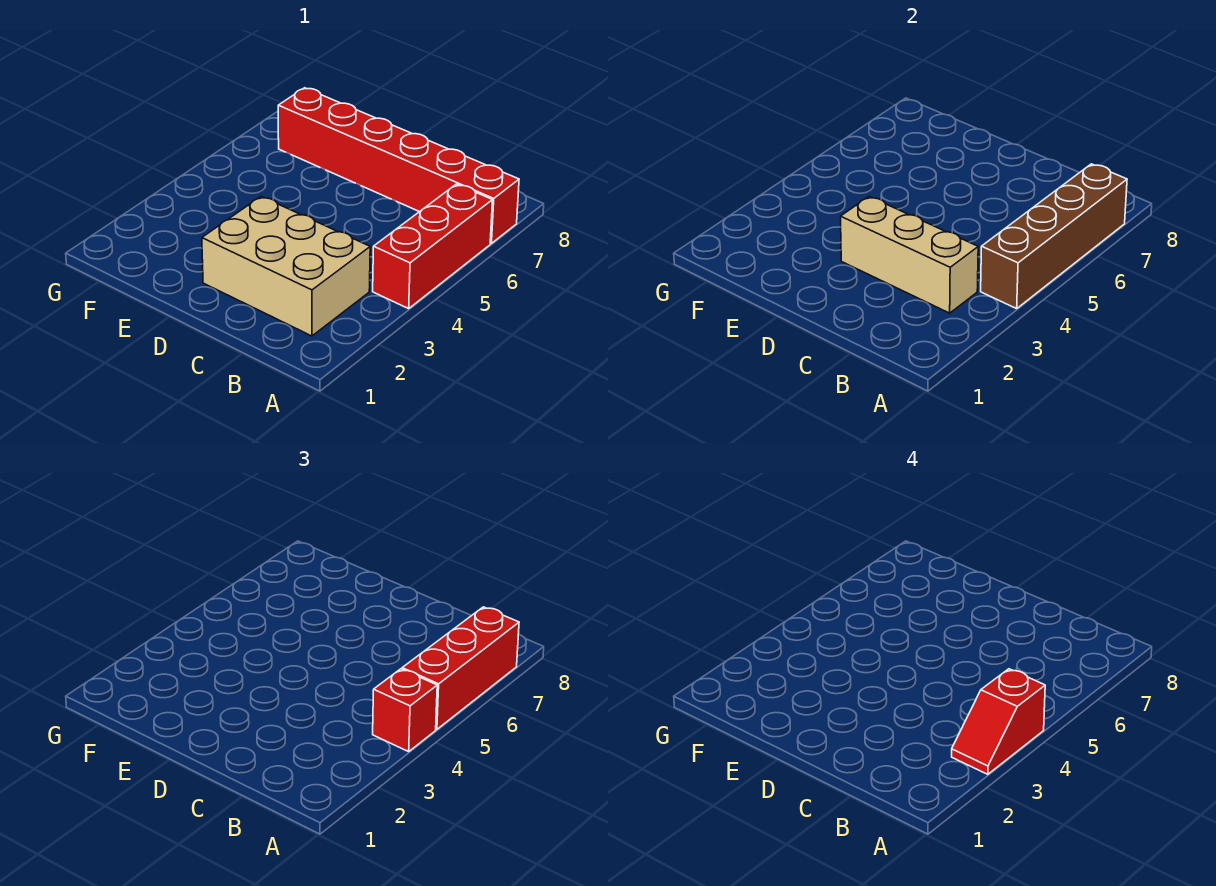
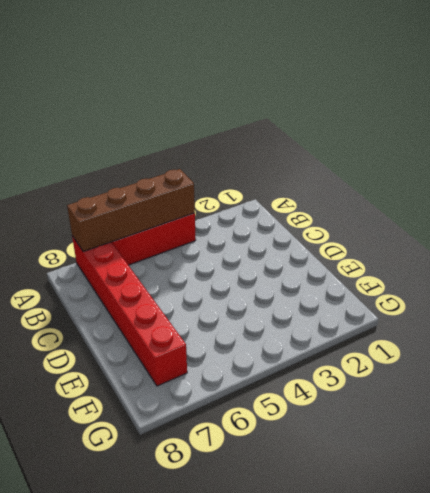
none -> tan brick B2:D3 level 1
none -> tan brick B3:D3 level 2

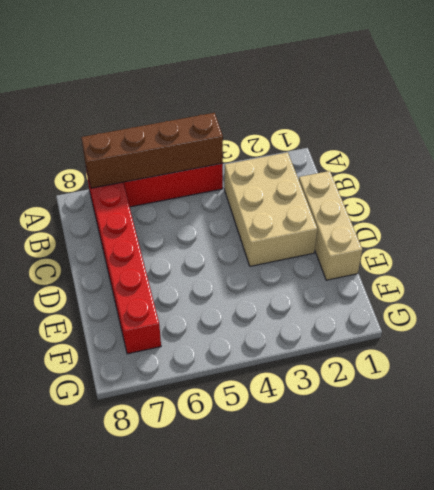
tan brick C1:E1 level 1 -> tan brick B3:D3 level 2
none -> red brick A4 level 3
none -> red brick A5:A7 level 3

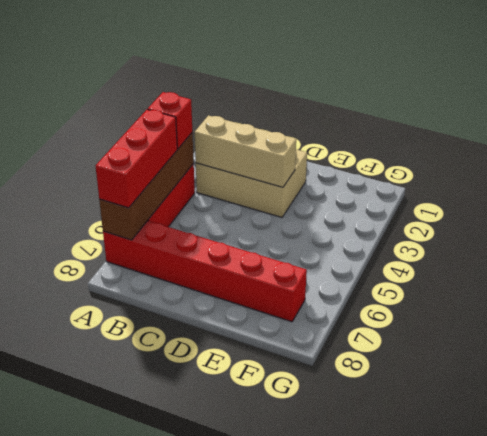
none -> red slope A3:A4 level 4 top 4

